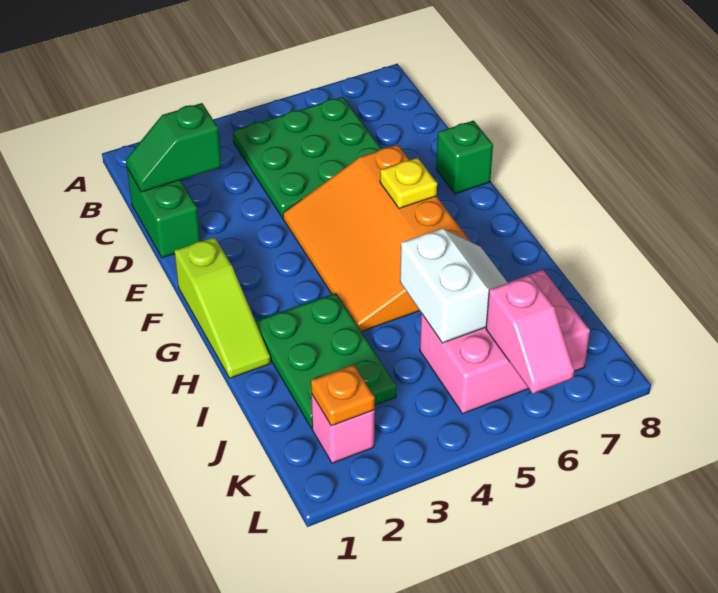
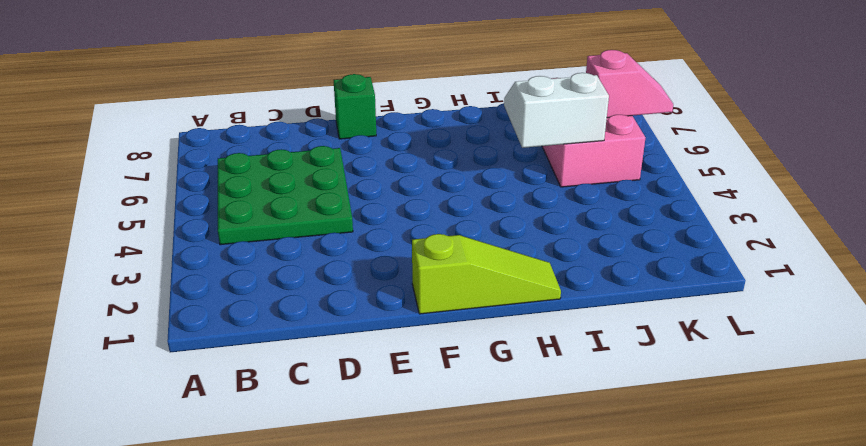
none -> green brick C1:D1 level 1
none -> orange slope E4:H6 level 1 top 6
none -> green plate H2:J3 level 1

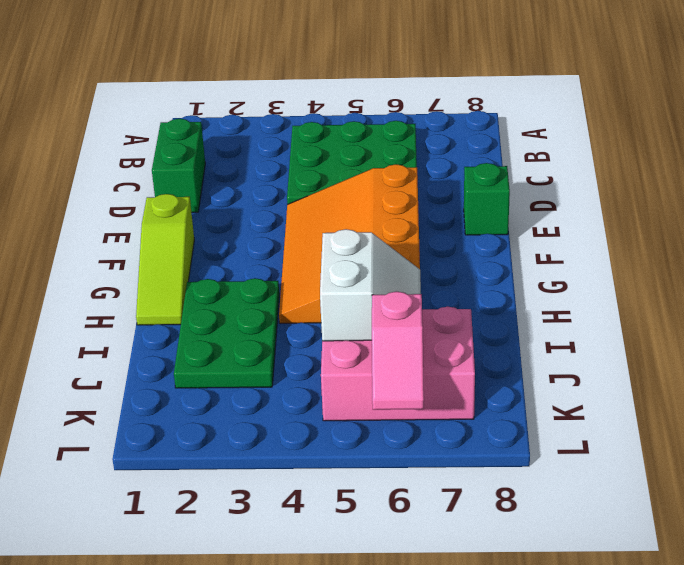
none -> pink brick K2 level 1
none -> green slope C1:C2 level 2 top 2
none -> yellow plate F6 level 2

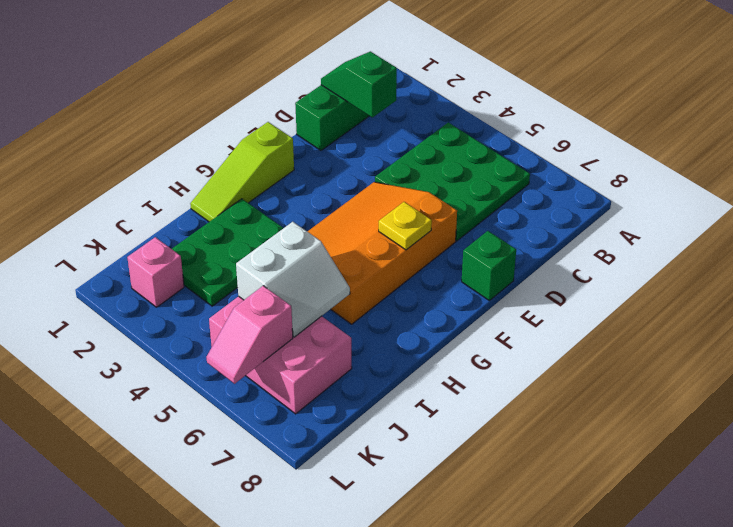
none -> orange plate K2 level 2

